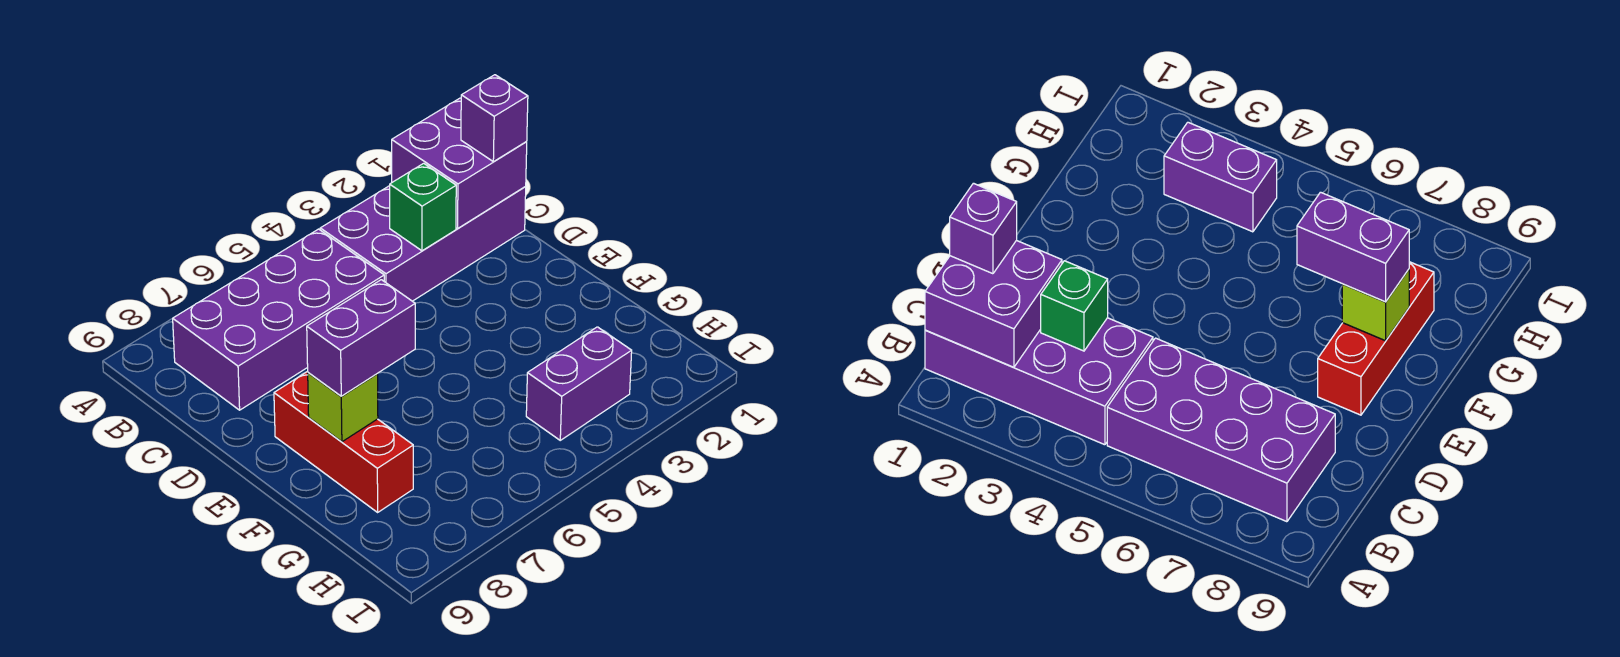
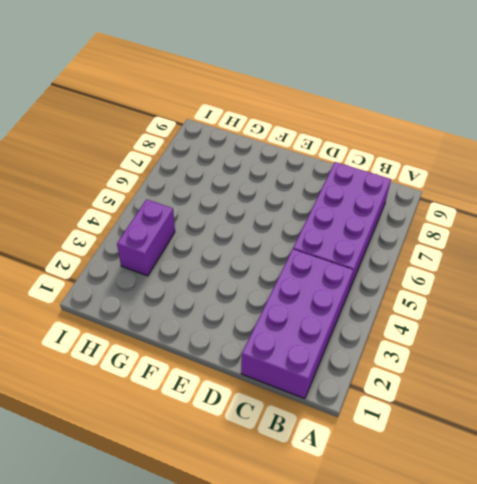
none -> red brick E8:G8 level 1
none -> purple brick B1:C2 level 2

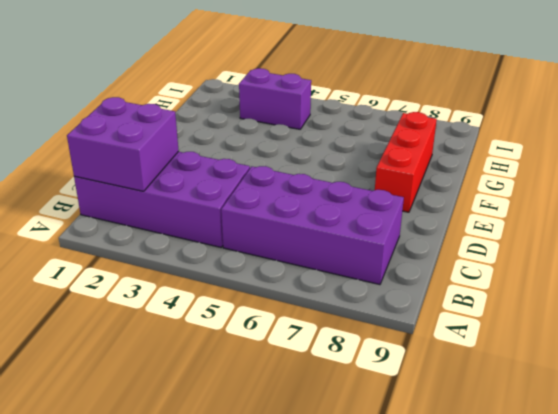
none -> green brick C3 level 2
none -> lime brick F8 level 2

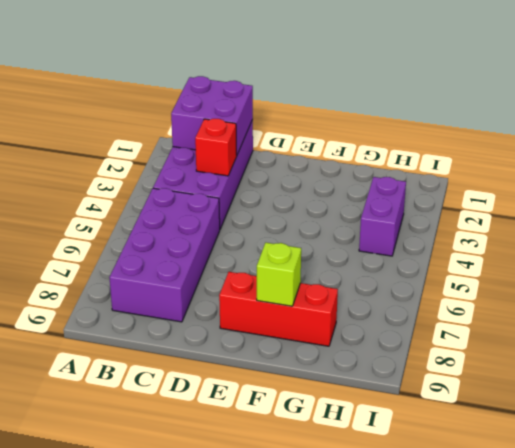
red brick C3 level 2 -> green brick C3 level 2
none -> purple brick C1 level 3
none -> purple brick F7:F8 level 3

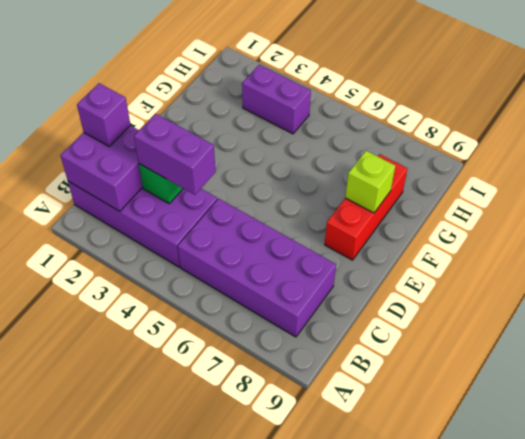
purple brick C3:C4 level 3 -> purple brick F7:F8 level 3

